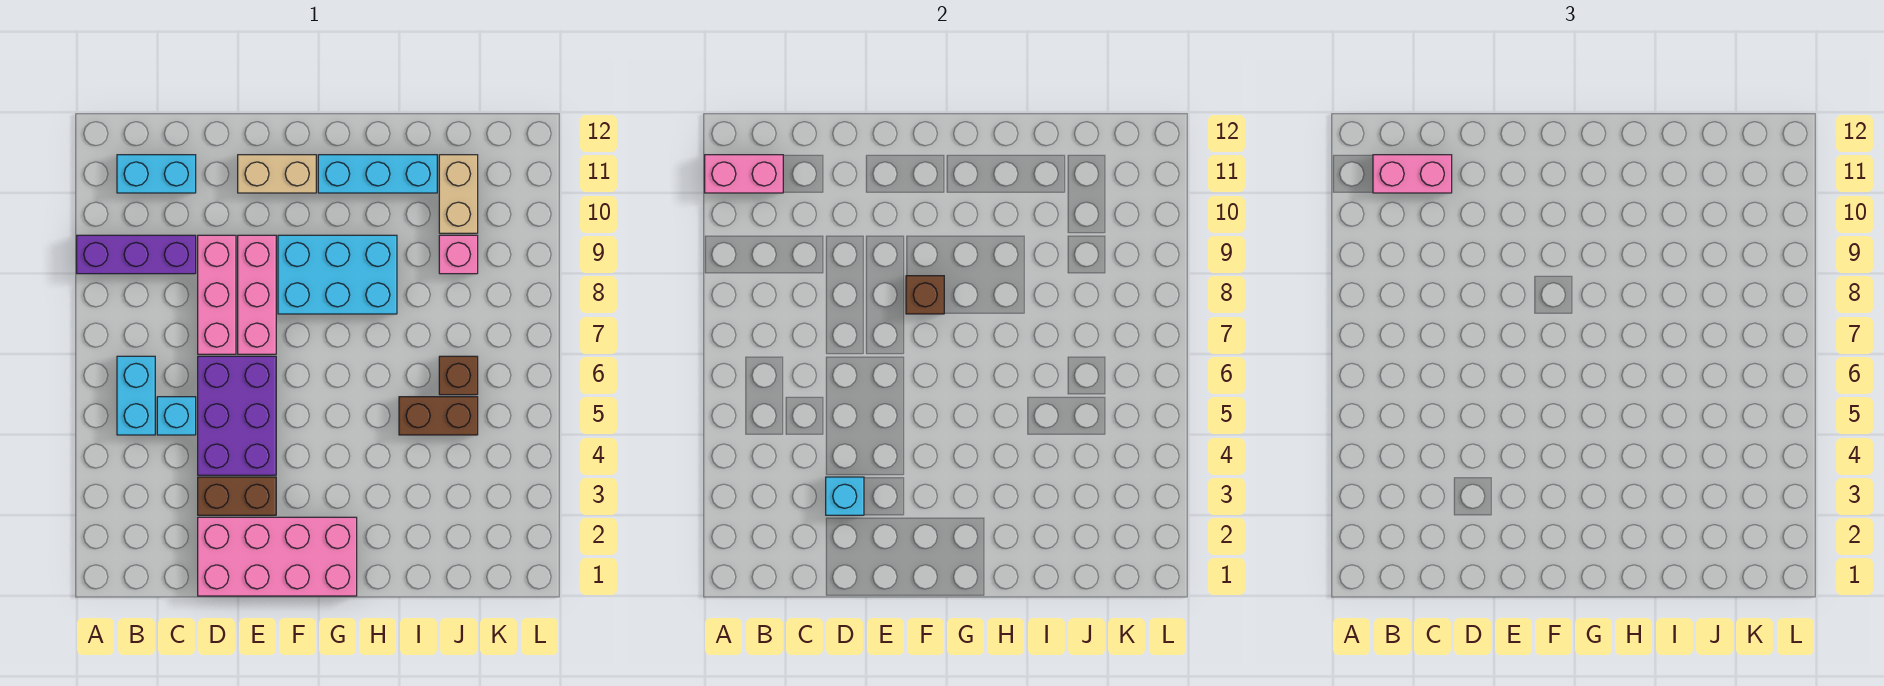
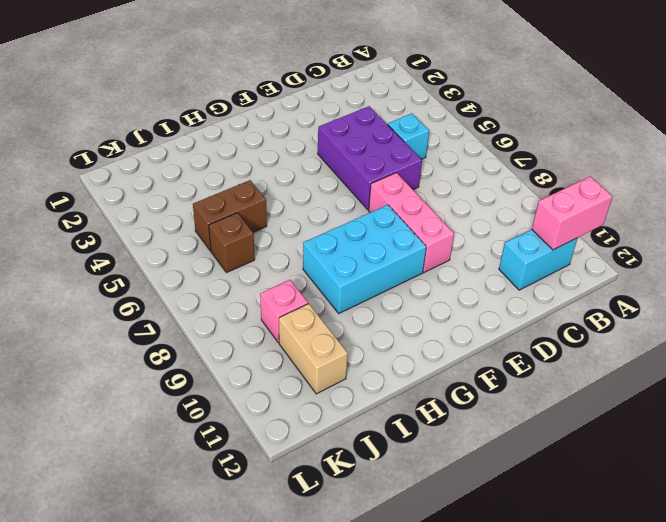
none -> purple brick A9:C9 level 1
none -> cyan brick B5:B6 level 1
none -> pink brick D1:G2 level 1

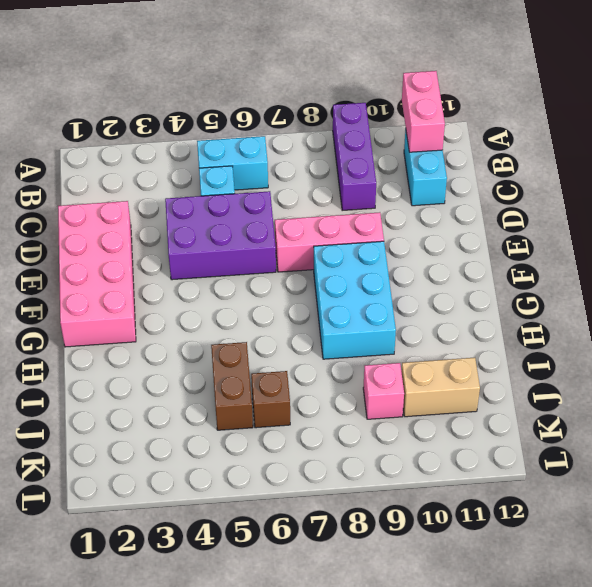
none -> brown brick D3:E3 level 1
none -> pink brick D7:D9 level 1
none -> tan brick E11:F11 level 1

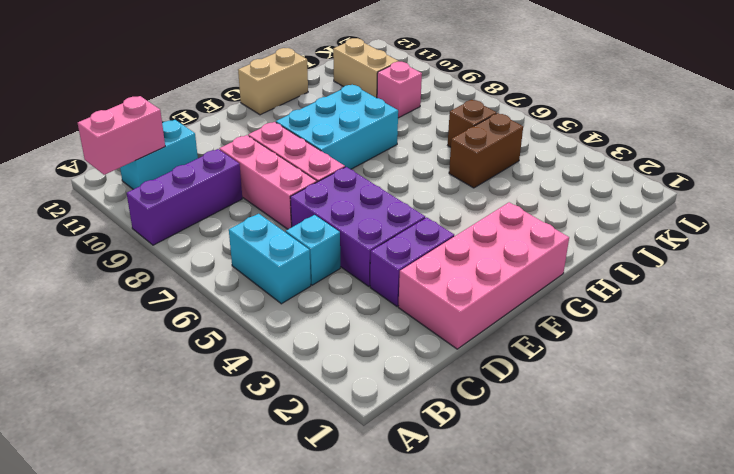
purple brick D3:E3 level 1 -> brown brick D3:E3 level 1
tan brick G12:H12 level 1 -> tan brick E11:F11 level 1
none -> cyan brick G11:I11 level 1
none -> cyan brick D3 level 2
none -> brown brick F8 level 2

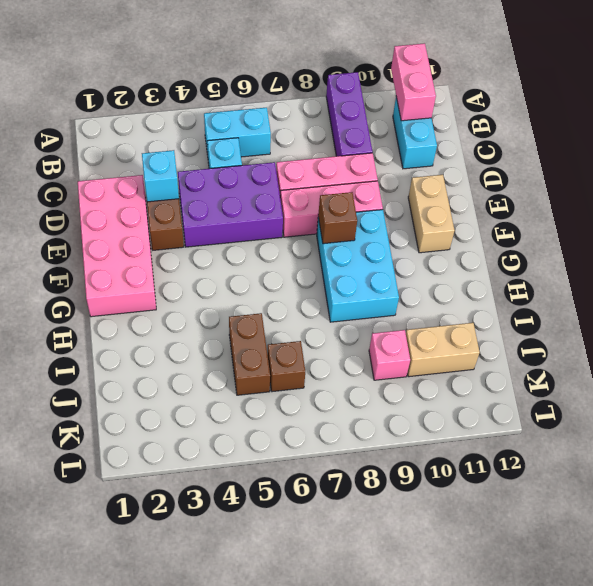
none -> cyan brick G11:I11 level 1
none -> pink brick B11:C11 level 3

